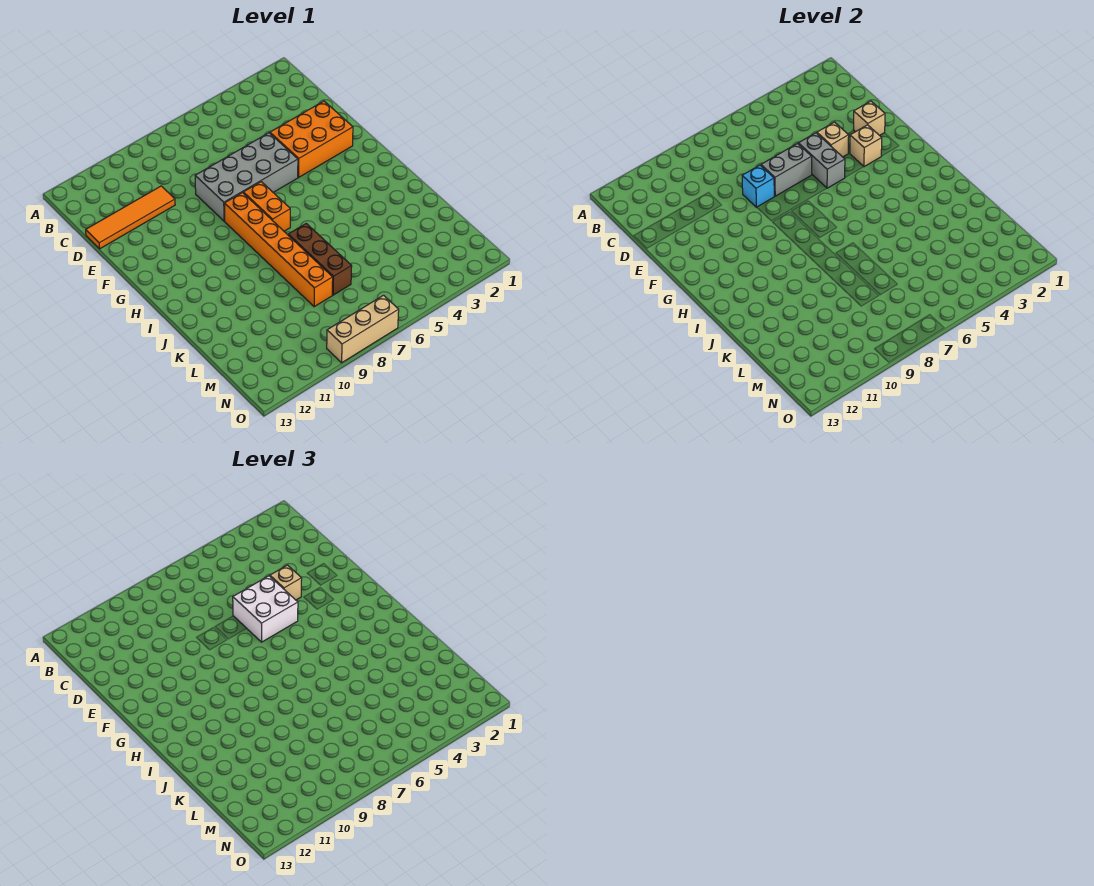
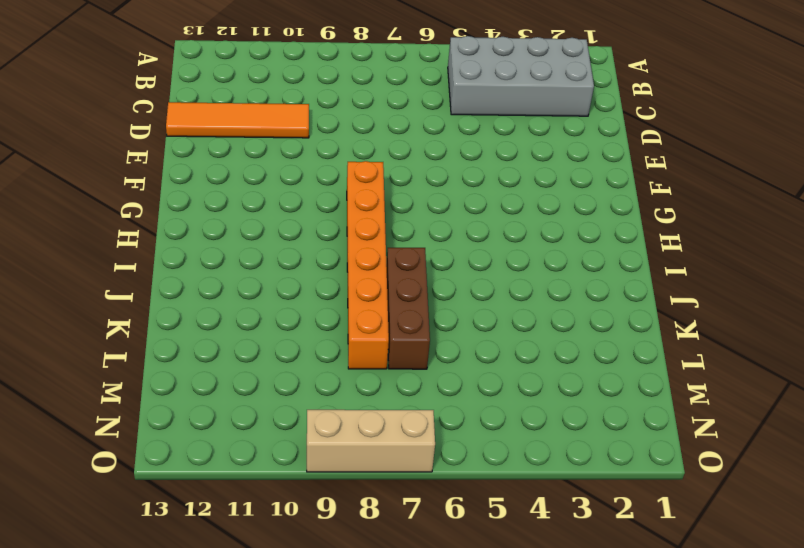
grey brick B2:C5 level 1 -> grey brick E5:F8 level 1
none -> orange brick E2:F4 level 1
none -> orange brick G7:H7 level 1
none -> tan brick E2 level 2

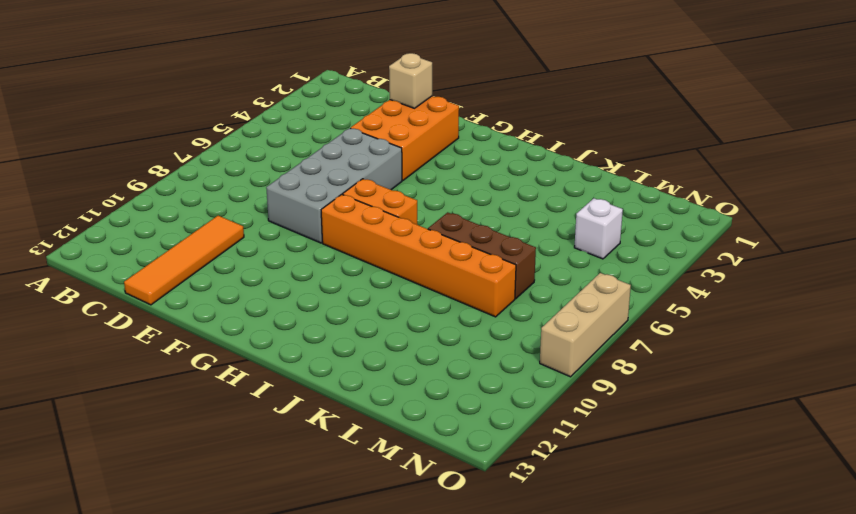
white brick M4 level 1 -> none
none -> tan brick E4 level 2
none -> grey brick E5:F5 level 2
none -> grey brick E6:E7 level 2

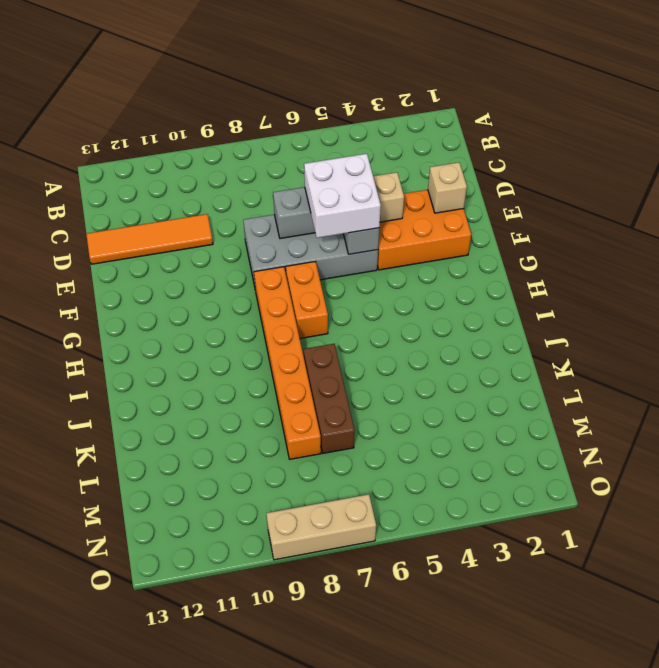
none -> cyan brick E8 level 2
none -> tan brick F3 level 2
none -> tan brick E4 level 3

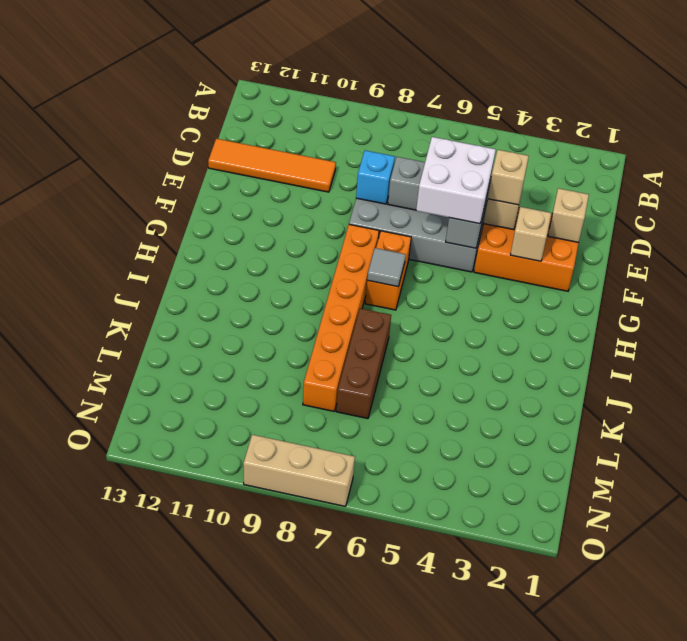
grey tile H7 level 2 -> none

